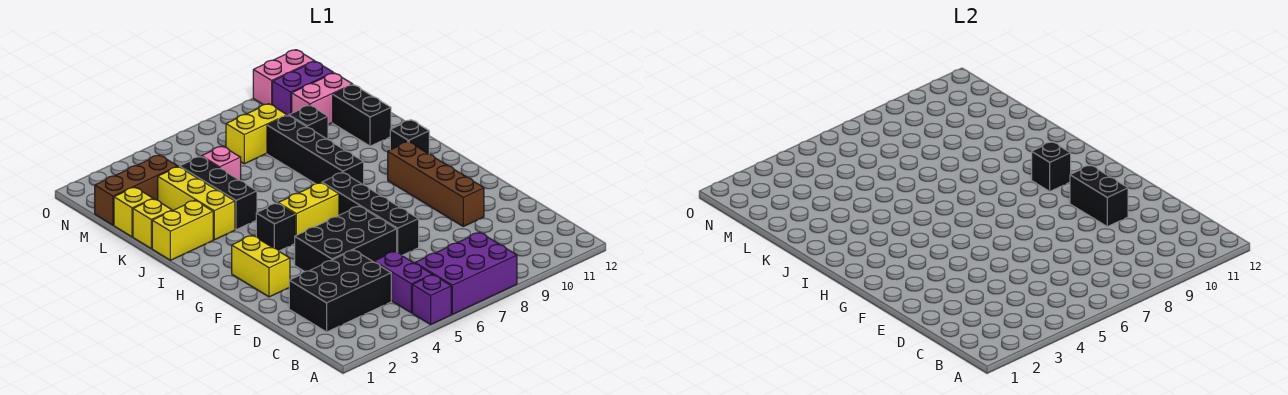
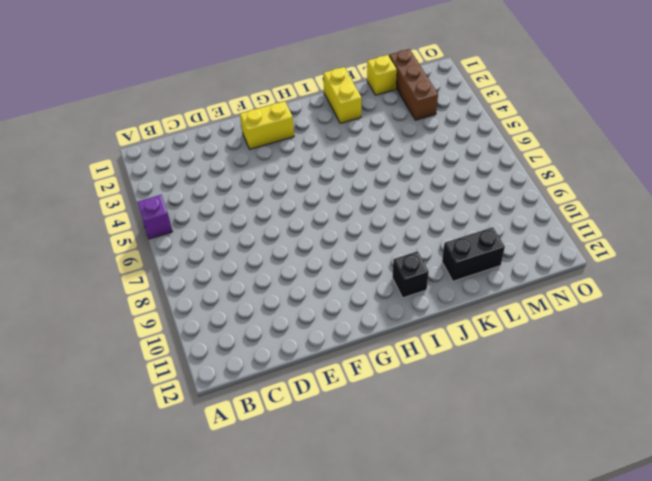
none -> purple brick A6:B8 level 1
none -> purple brick B5:C5 level 1
none -> black brick C2:D4 level 1

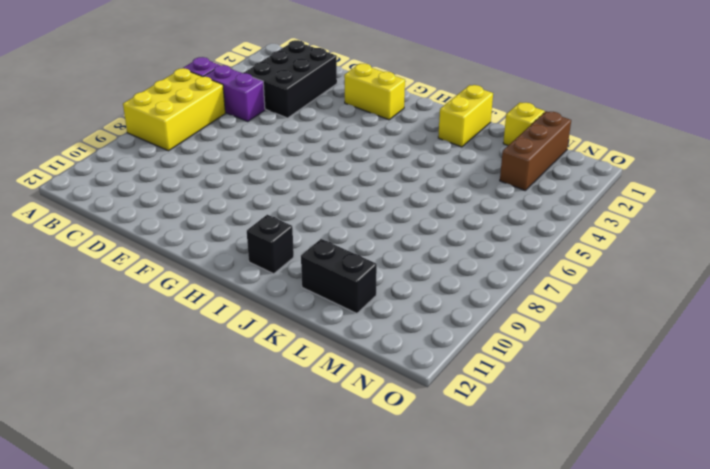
yellow brick A6:B8 level 1 -> purple brick A6:B8 level 1
none -> black brick E4:F6 level 1
none -> black brick E7:H7 level 1
none -> brown brick E10:H10 level 1

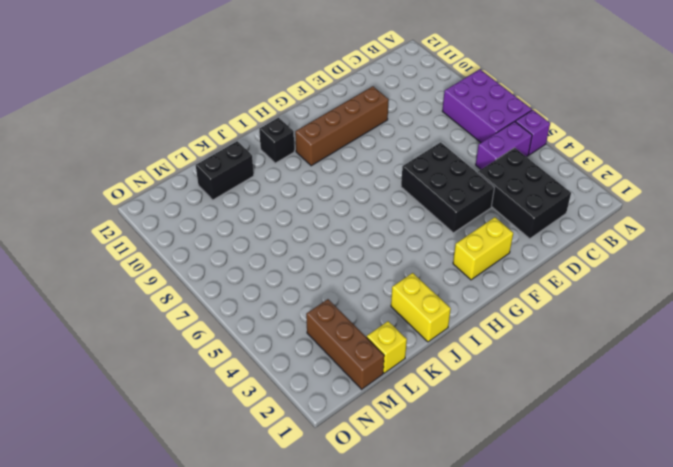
none -> black brick E7:H7 level 1
none -> black brick H4 level 1
none -> yellow brick H5:H6 level 1

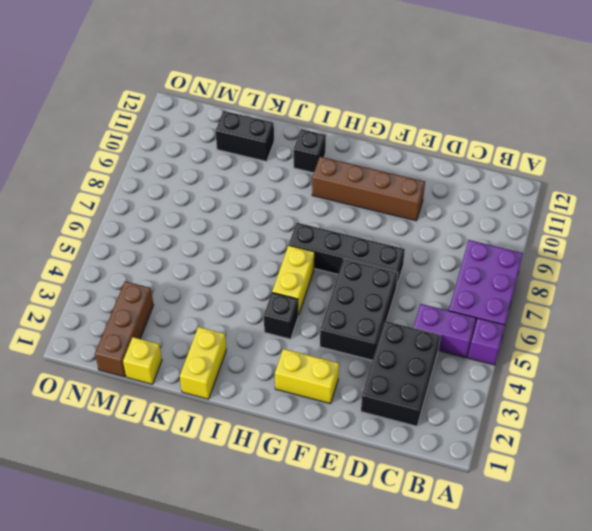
none -> black brick I8:L8 level 1
none -> yellow brick J3:L3 level 1
none -> black brick J4:L4 level 1

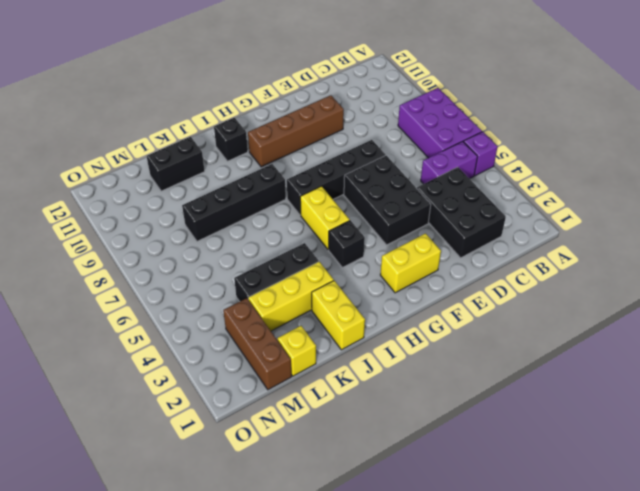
none -> yellow brick K1 level 1
none -> pink brick L5 level 1
none -> black brick L9 level 1

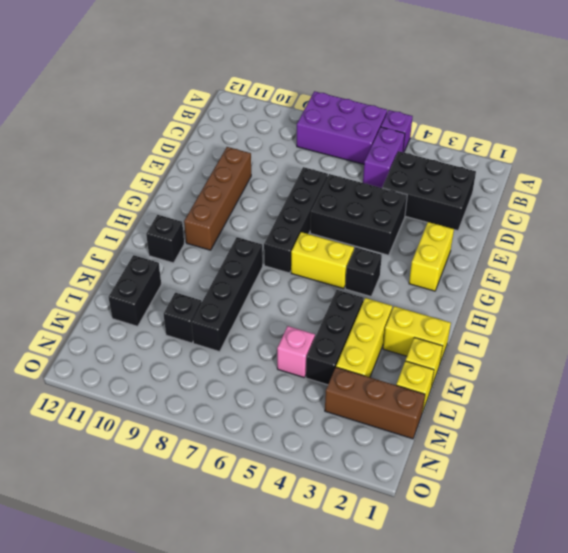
none -> yellow brick M7:M8 level 1
none -> pink brick M10:M11 level 1
none -> purple brick N10:N11 level 1

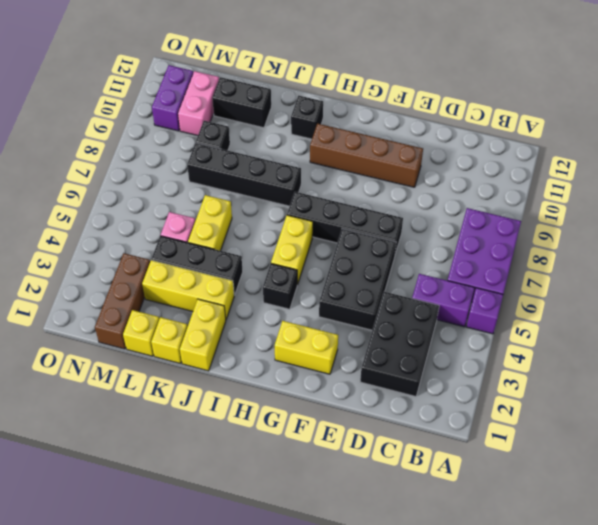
yellow brick K5:K6 level 1 -> yellow brick M7:M8 level 1
none -> pink brick O10:O11 level 1
none -> black brick E10:F10 level 2
none -> black brick H10 level 2

